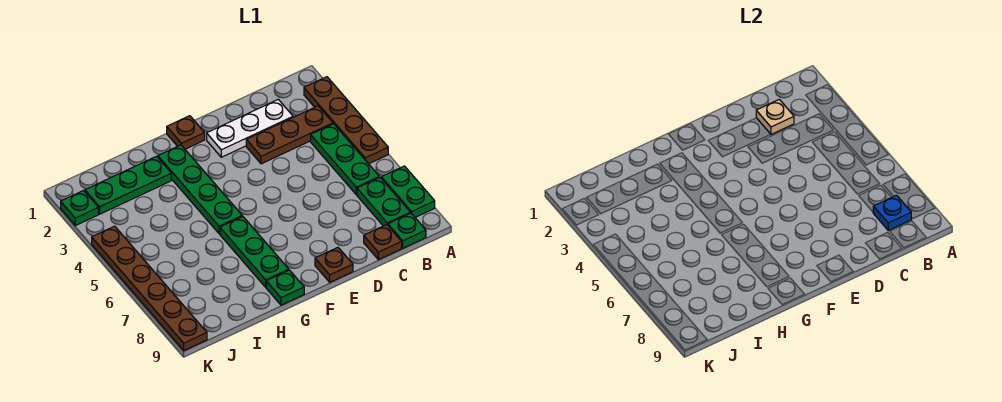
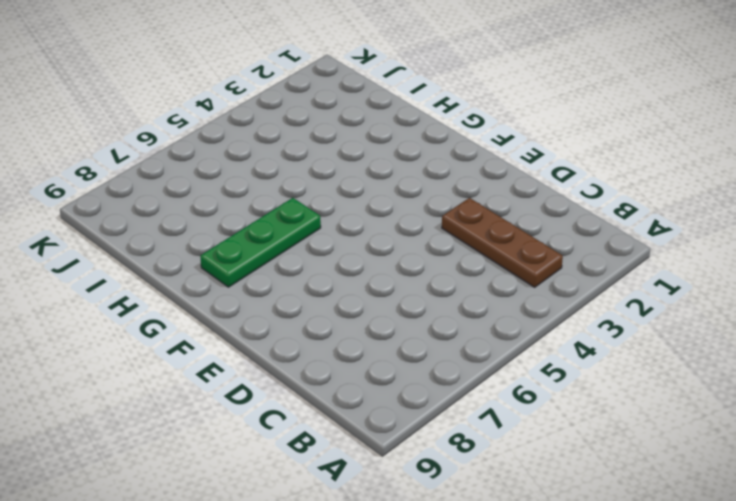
none -> brown plate A2:A5 level 1
none -> green plate A7:A8 level 1
none -> green plate B4:B6 level 1

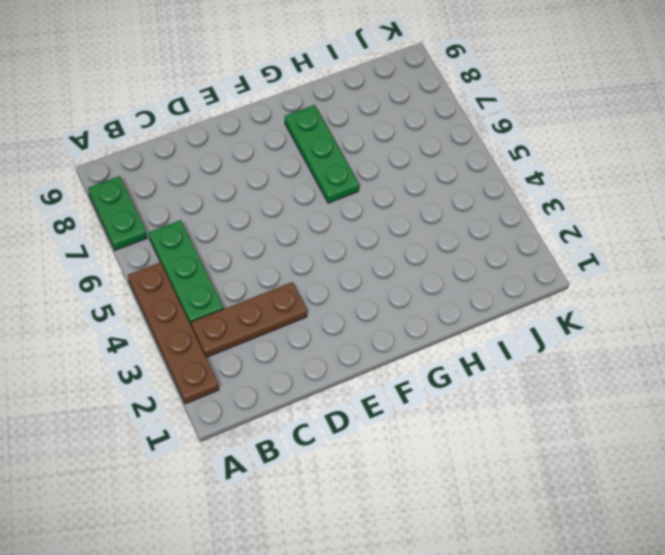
none -> green plate B7:B8 level 1
none -> green plate B9 level 1
none -> white plate C2:E2 level 1

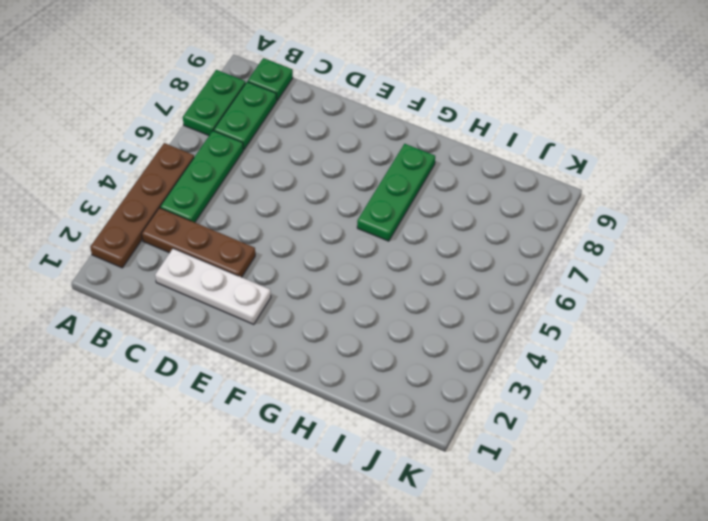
none -> brown plate C9 level 1
none -> brown plate E9 level 1
none -> brown plate F1 level 1

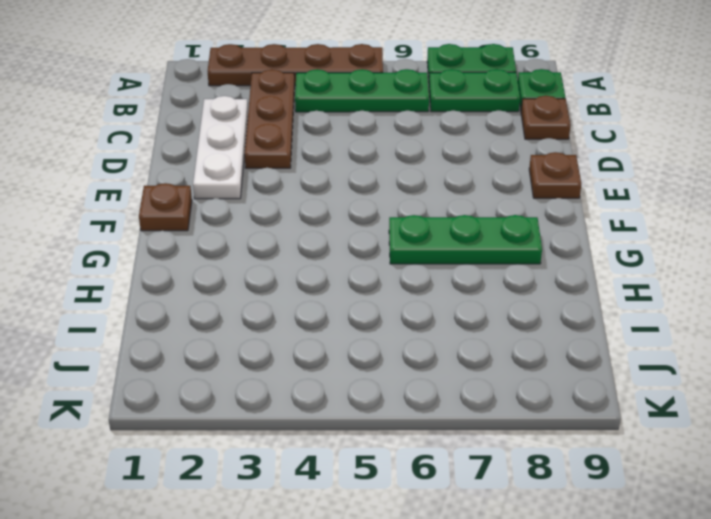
none -> green plate G2:G5 level 1
none -> green plate G9 level 1
none -> green plate H2:J2 level 1

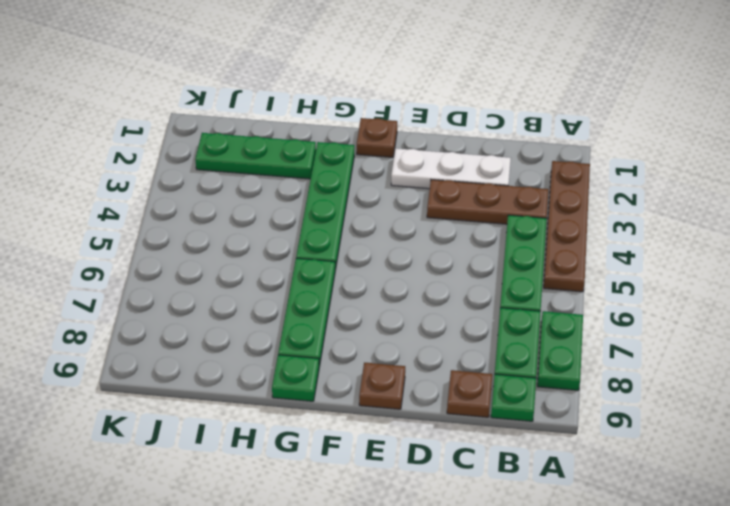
none -> green plate K2 level 1
none -> brown plate K4:K9 level 1
none -> blue plate B8 level 2

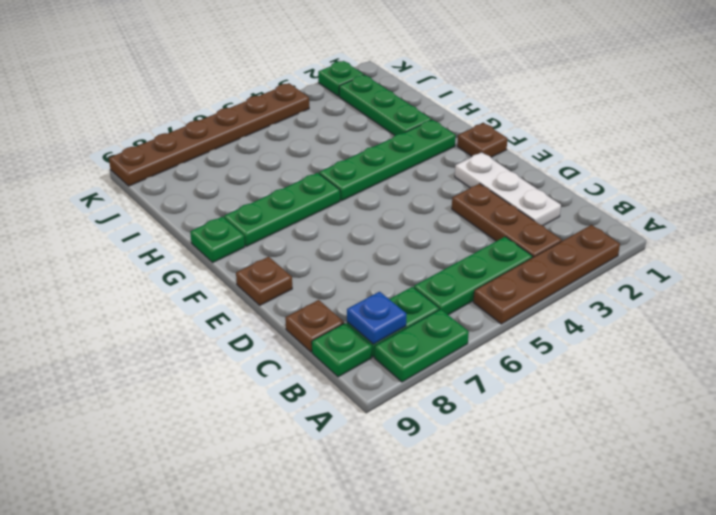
none -> tan plate C2 level 2

